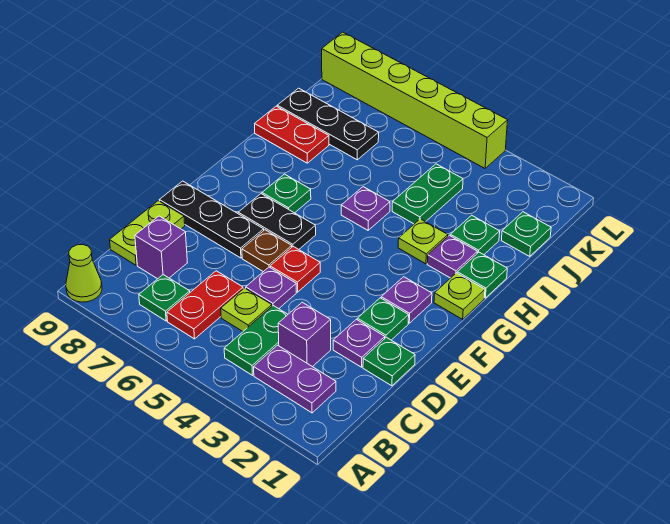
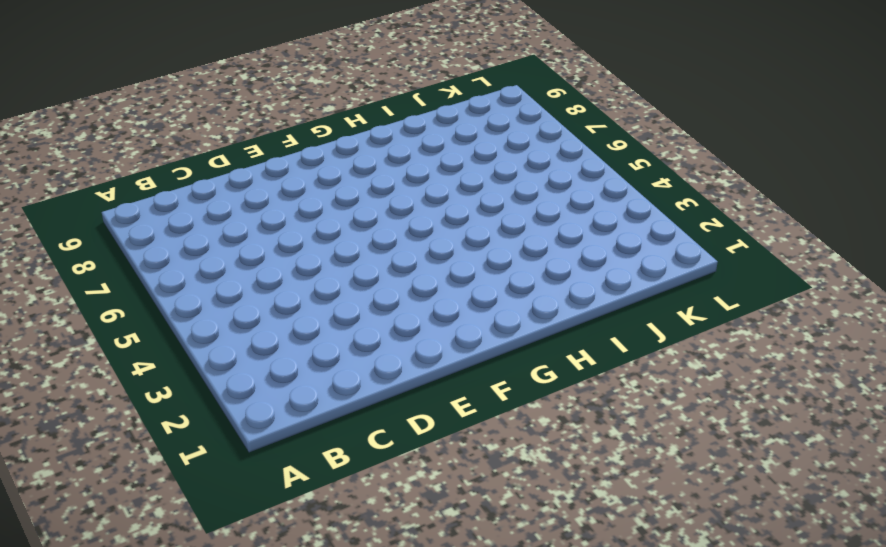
none -> lime cone A9 level 1
none -> purple plate B2:B3 level 1
none -> green plate B4:C4 level 1
none -> red plate B6:C6 level 1

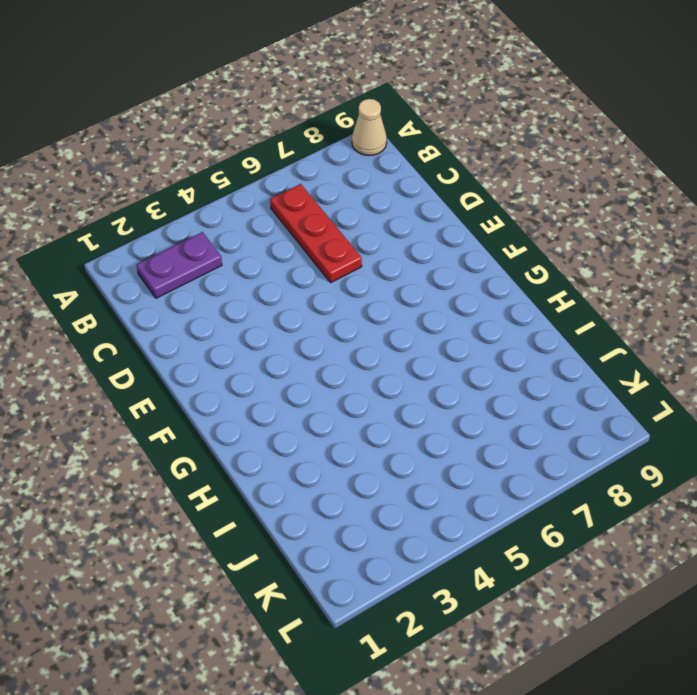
tan cone A9 level 1 -> lime cone A9 level 1
red plate B6:D6 level 1 -> red plate B6:C6 level 1
none -> green plate B4:C4 level 1
none -> green plate B7 level 1
none -> purple brick C3 level 1
none -> lime plate C5 level 1

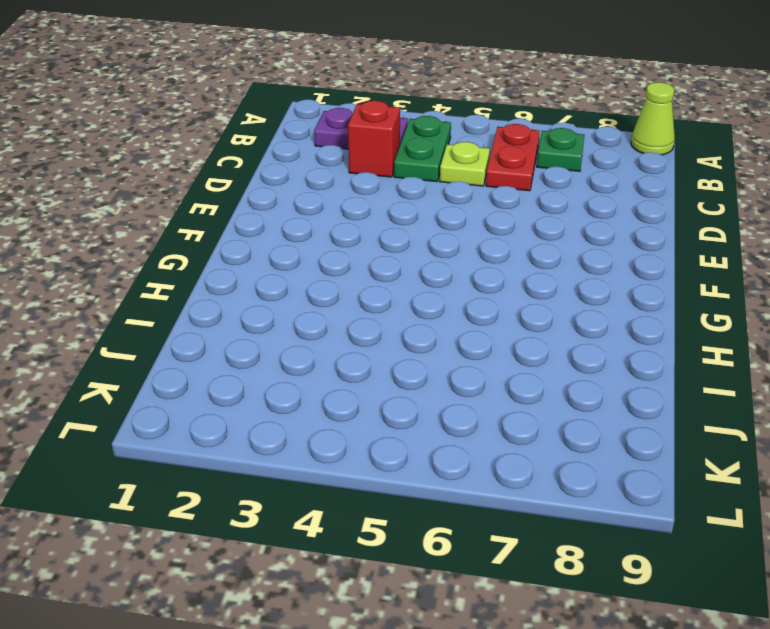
red brick C3 level 1 -> purple brick C3 level 1
none -> purple brick C8 level 1
none -> lime plate C9:D9 level 1
none -> green plate D1 level 1
none -> purple plate D2 level 1

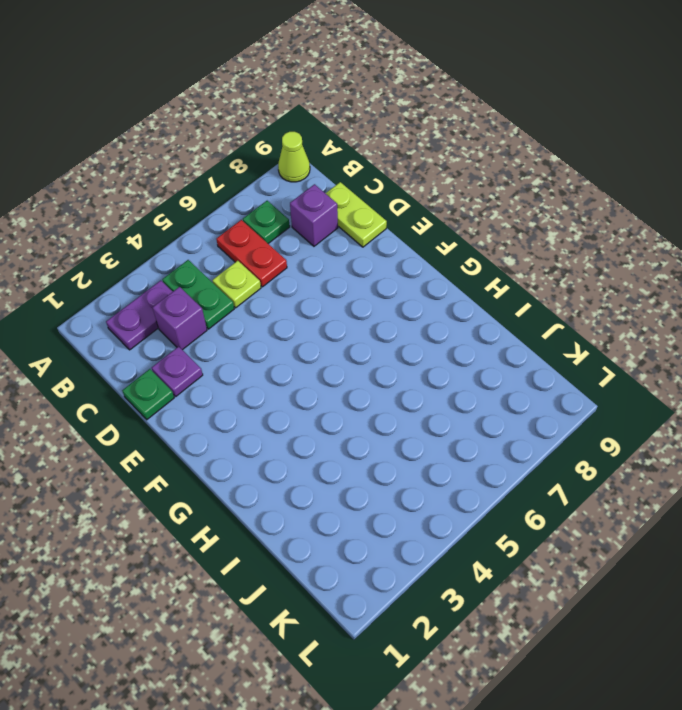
none -> purple plate D5 level 1
none -> green plate E2 level 1
none -> red plate E5 level 1
none -> brown plate E6 level 1

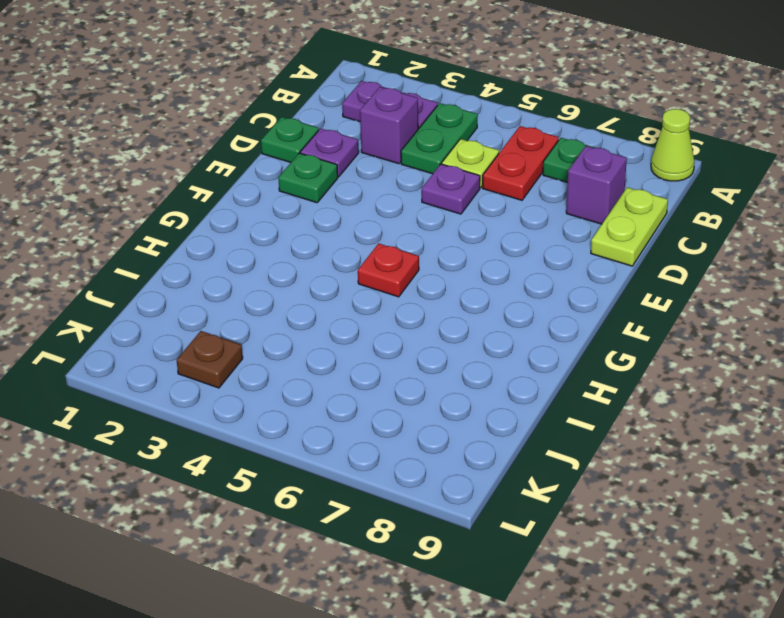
red plate G5 level 1 -> red plate E5 level 1
brown plate K3 level 1 -> brown plate E6 level 1
none -> black plate E7:E9 level 1
none -> purple plate F2 level 1
none -> black plate F6:F7 level 1
none -> lime plate G1 level 1

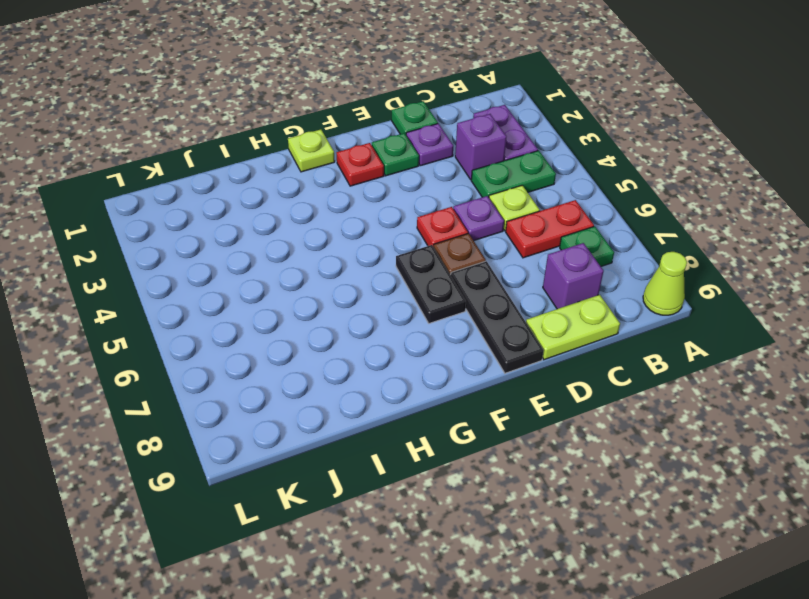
red plate F2 level 1 -> purple plate F2 level 1
none -> green plate G7 level 1
none -> green plate H1 level 1
none -> purple plate H2 level 1
none -> lime plate H3 level 1

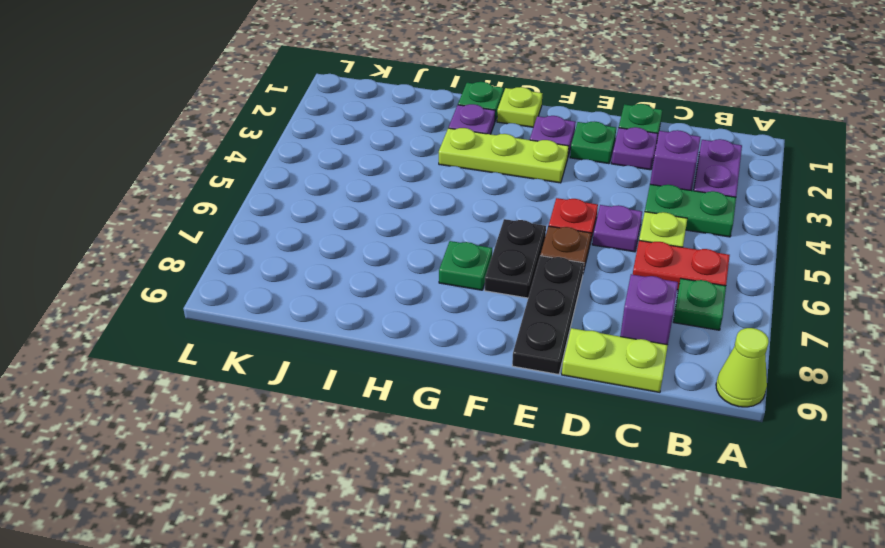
lime plate F3:H3 level 1 -> lime plate H3 level 1
none -> purple plate H5 level 1
none -> green plate I2 level 1
none -> green plate I4:J4 level 1
none -> red plate I8:I9 level 1

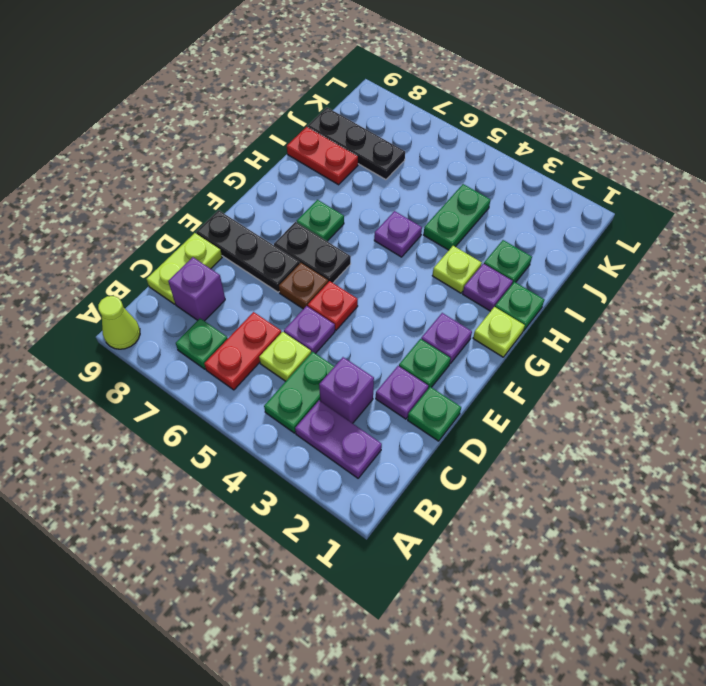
none -> green plate J1 level 1
none -> lime brick L4:L9 level 1

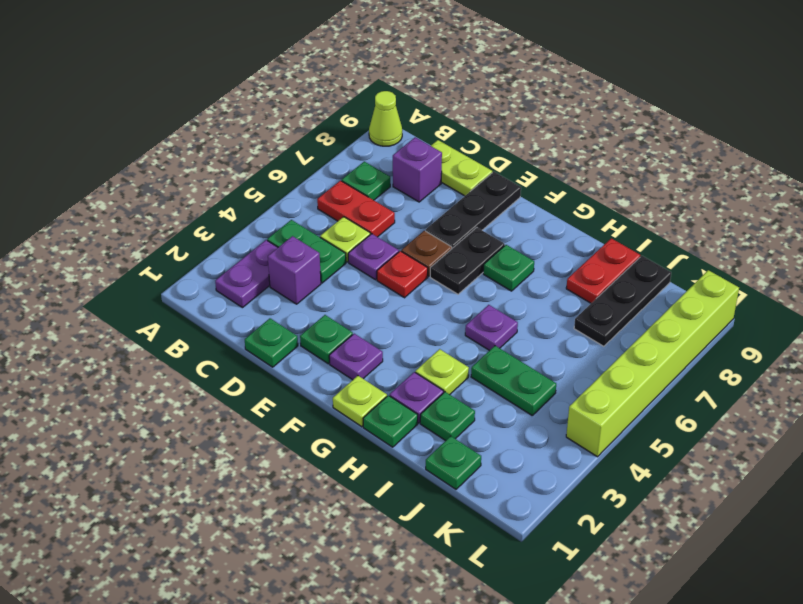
none -> purple plate D2 level 1

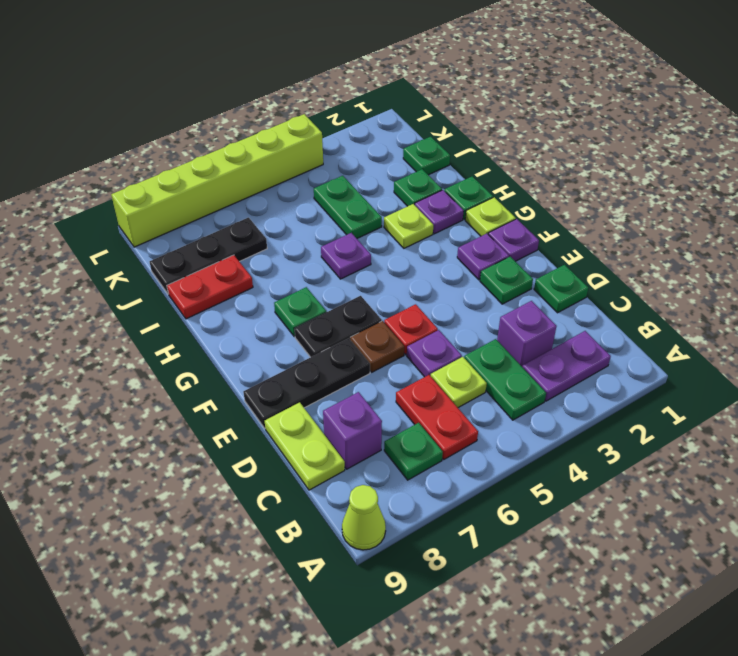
purple plate F1 level 1 -> purple plate D2 level 1

